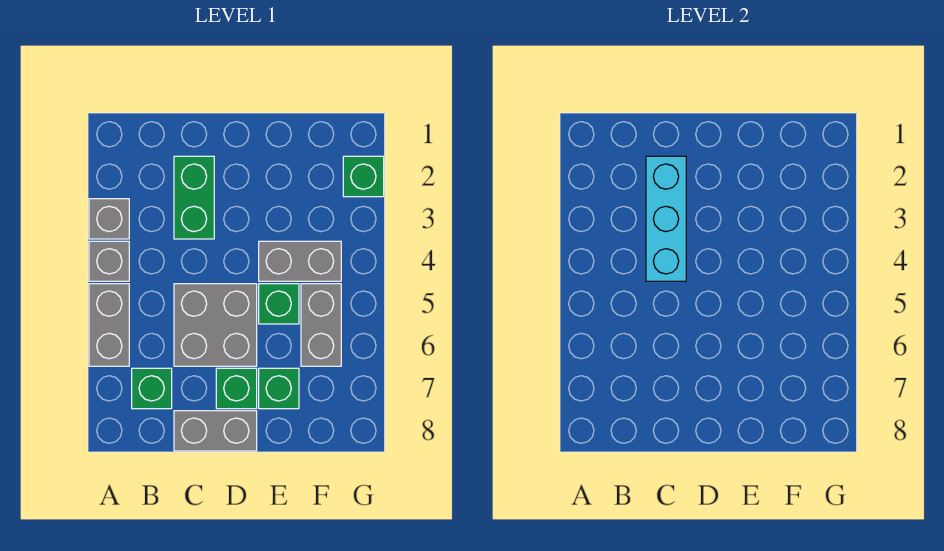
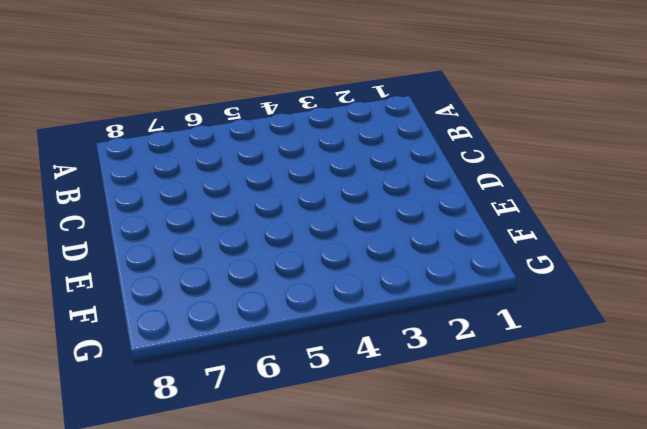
none -> grey brick A3 level 1
none -> grey brick A4 level 1
none -> grey brick A5:A6 level 1

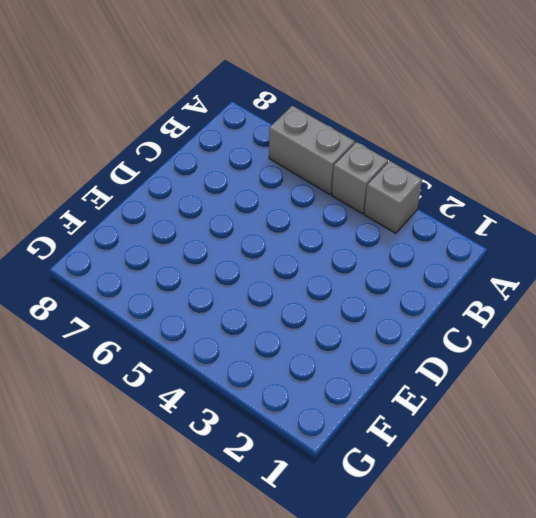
none -> green brick B7 level 1
none -> green brick C2:C3 level 1
none -> grey brick C5:D6 level 1

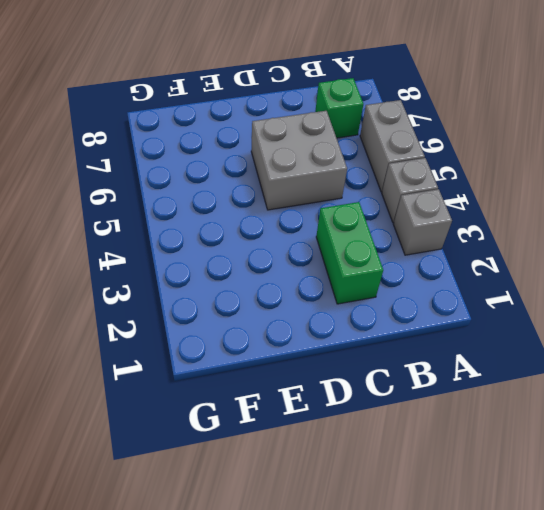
none -> grey brick C8:D8 level 1
none -> green brick D7 level 1
none -> grey brick E4:F4 level 1

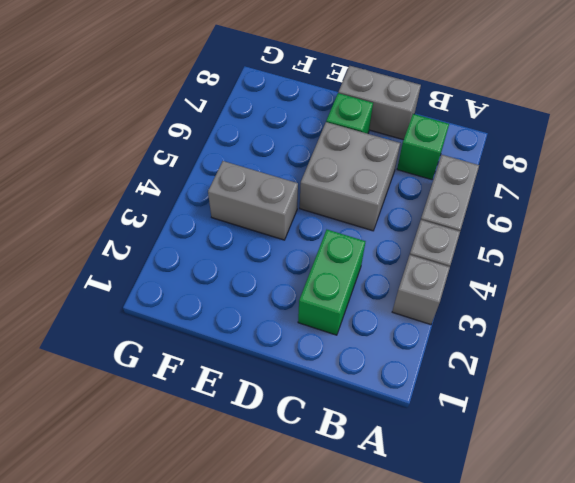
none -> green brick E5 level 1
none -> green brick E7 level 1
none -> grey brick F5:F6 level 1

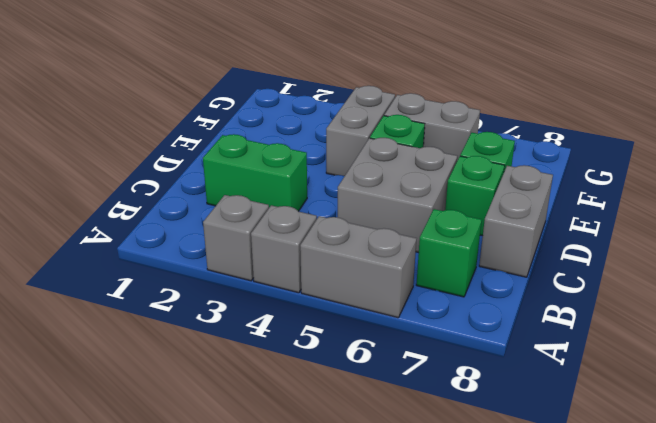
none -> green brick G2 level 1
none -> cyan brick C2:C4 level 2

